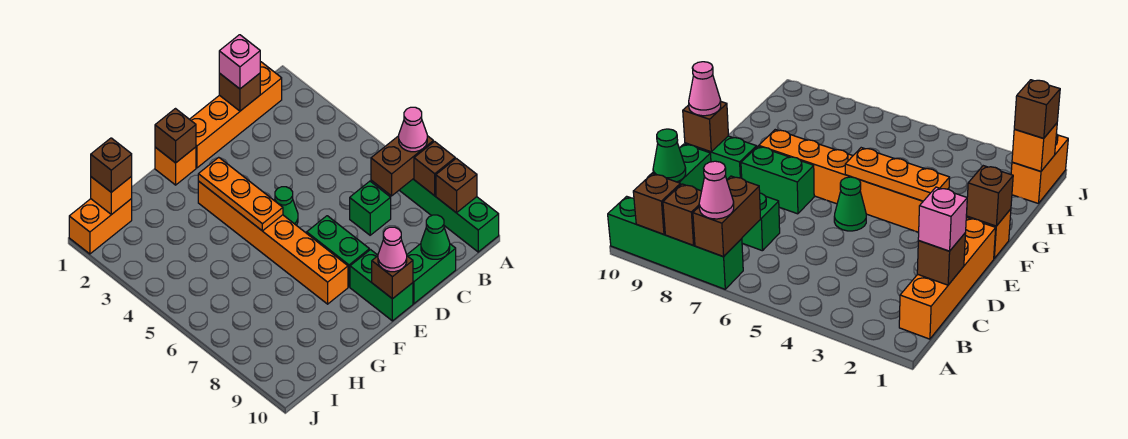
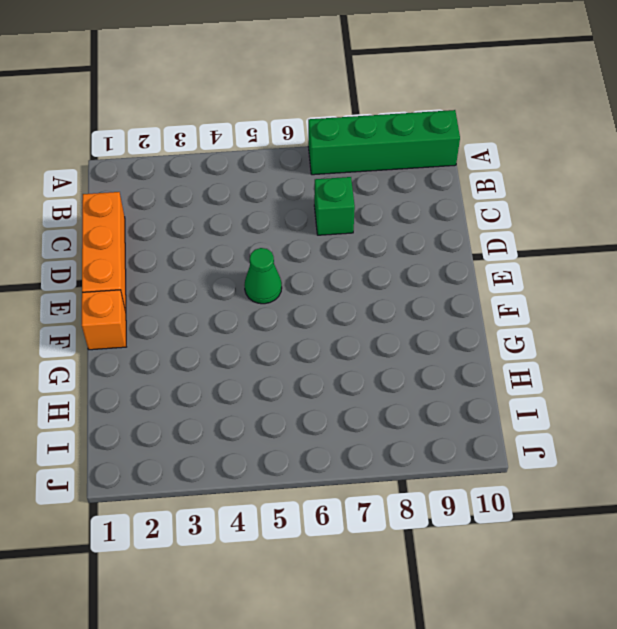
orange brick C1:E1 level 1 -> orange brick B1:E1 level 1
none -> green brick C10:D10 level 1
none -> green brick E7:E8 level 1
none -> green brick E9:E10 level 1

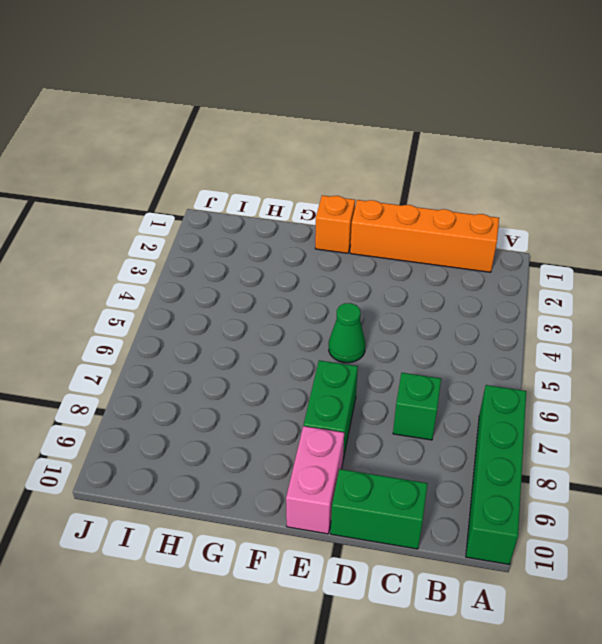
pink brick E9:E10 level 1 -> green brick E9:E10 level 1
none -> orange brick F3:F8 level 1
none -> orange brick I1:J1 level 1
none -> brown brick A7:B7 level 2

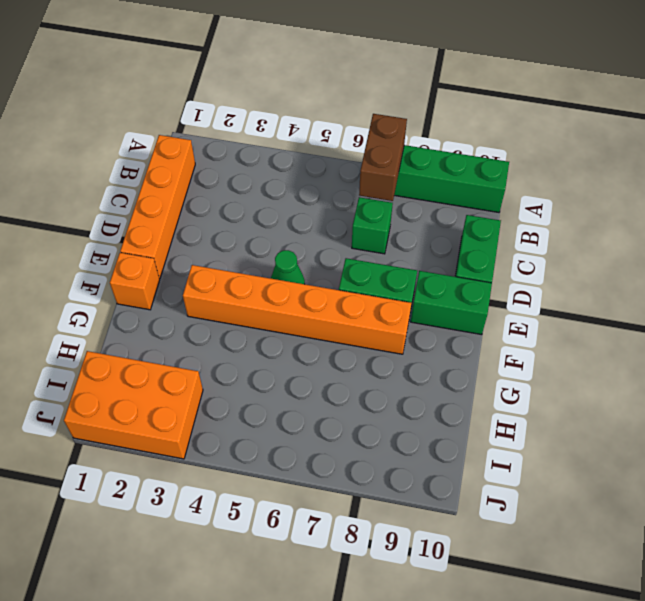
orange brick I1:J3 level 1 -> orange brick I1:J1 level 1
none -> brown brick A8 level 2
none -> brown brick A9 level 2
none -> brown brick C1 level 2

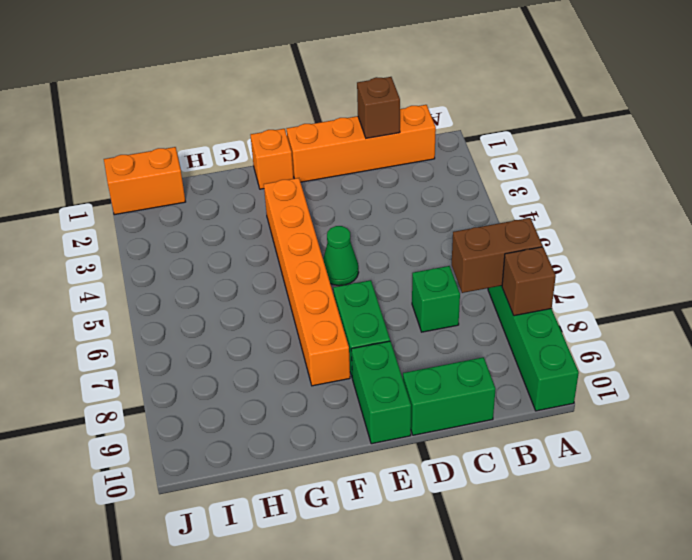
none -> brown brick A9 level 2
none -> green cone C10 level 2
none -> brown brick E10 level 2

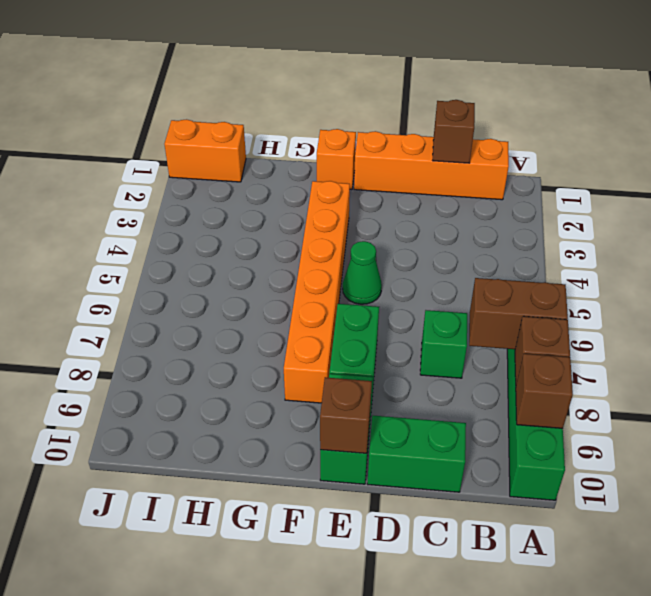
none -> green cone C10 level 2
none -> brown brick F1 level 2
none -> orange plate F3:F5 level 2

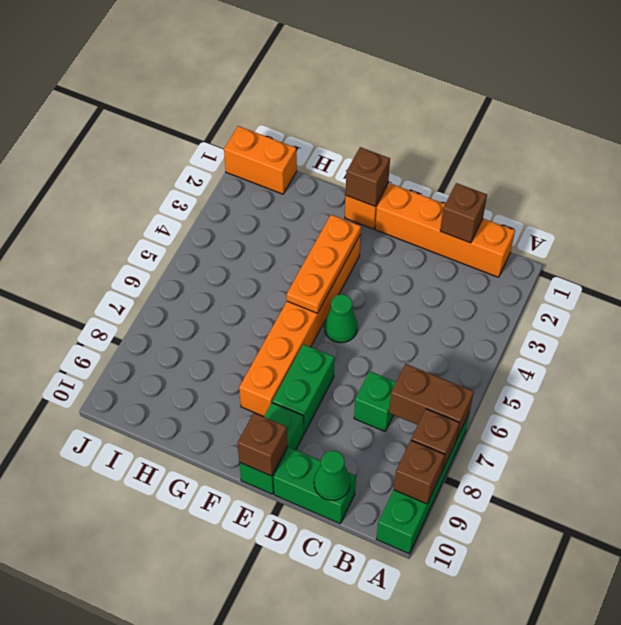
none -> orange brick I1 level 2
none -> pink cone A7 level 3
none -> pink brick C1 level 3

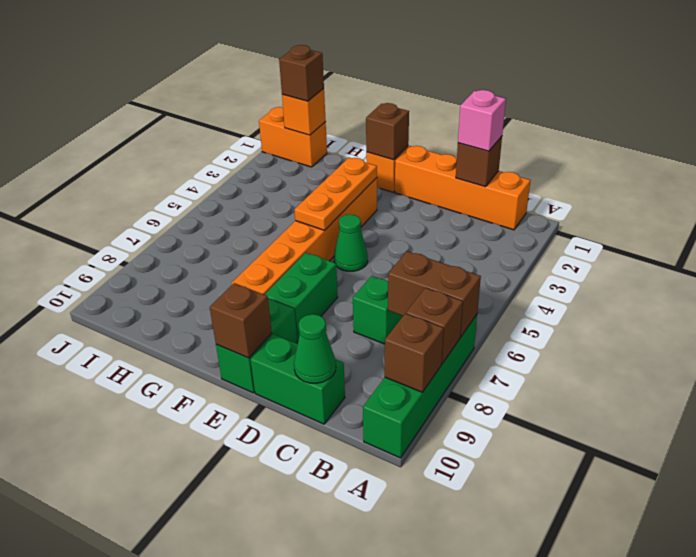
none -> pink cone A7 level 3
none -> pink cone E10 level 3

